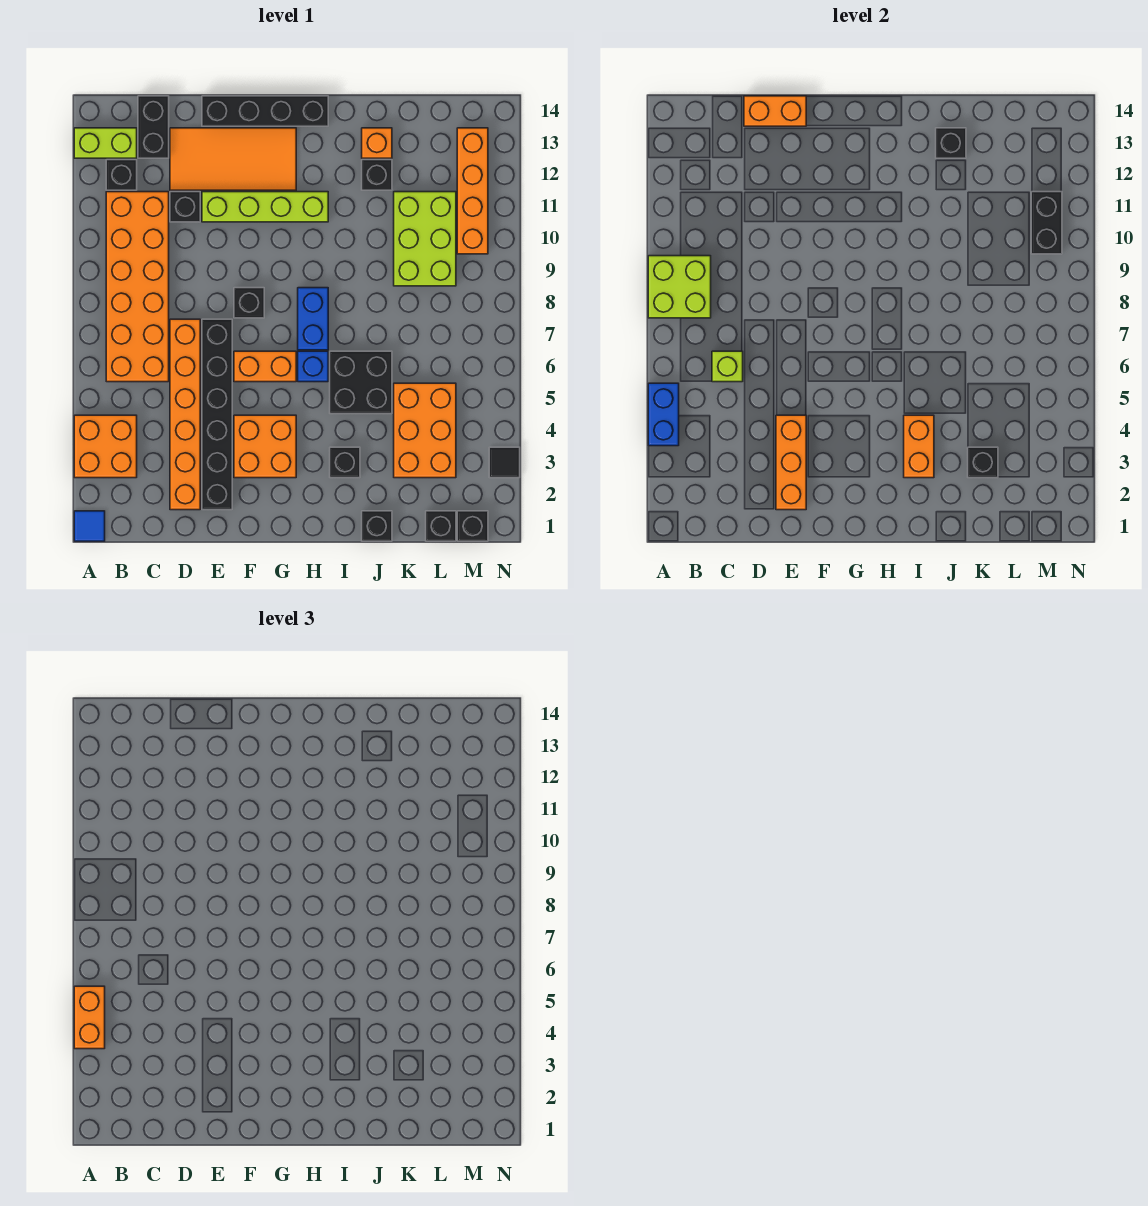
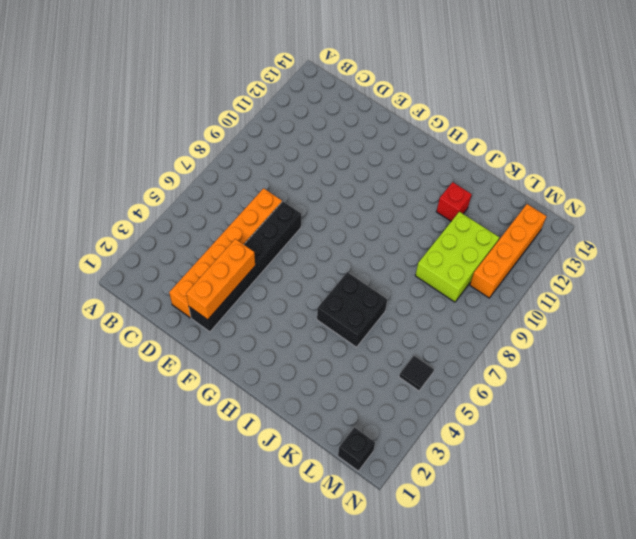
red brick J12 level 1 -> black brick J12 level 1
black tile M5 level 1 -> black tile N3 level 1
none -> blue tile A1 level 1
none -> orange brick A3:B4 level 1
none -> lime brick A13:B13 level 1
none -> orange brick B6:C11 level 1

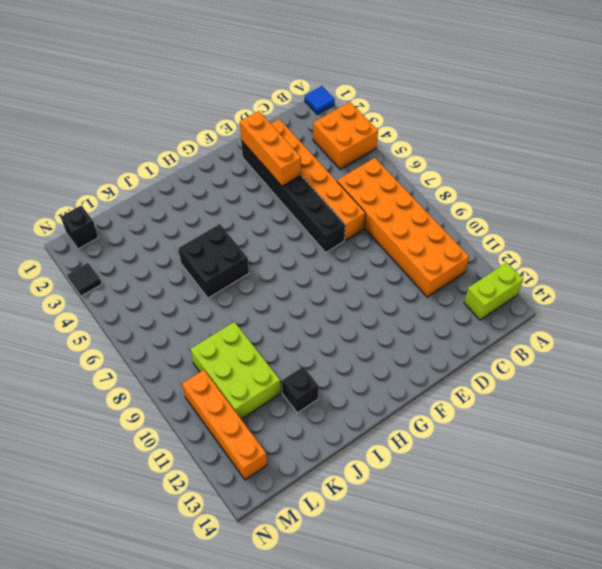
none -> black brick B12 level 1
none -> black brick C13:C14 level 1
none -> black brick D11 level 1
none -> orange tile D12:G13 level 1

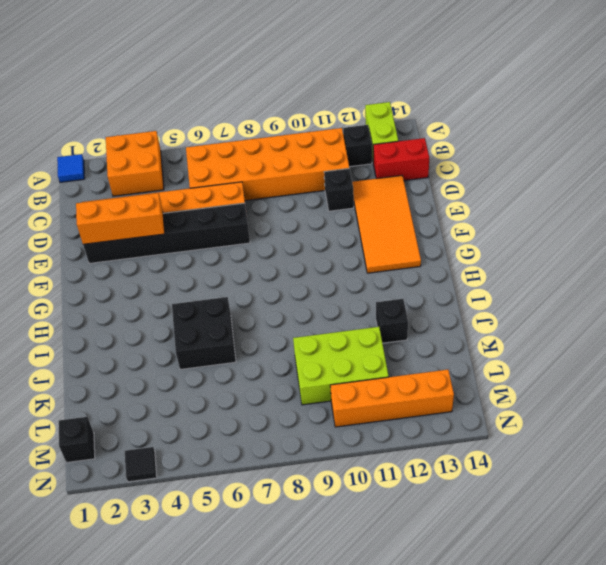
red brick C13:C14 level 1 -> black brick C13:C14 level 1
none -> lime brick E11:H11 level 1
none -> black brick E14:H14 level 1
none -> orange brick F3:G4 level 1
none -> orange brick F6:G6 level 1

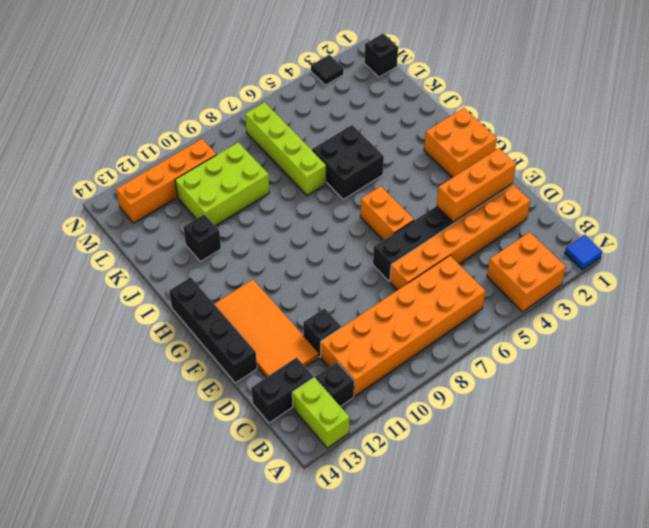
orange brick G1:H2 level 1 -> orange brick F3:G4 level 1
lime brick J7:M7 level 1 -> lime brick E11:H11 level 1
none -> black brick F8 level 1
none -> blue brick H6 level 1
none -> blue brick H7:H8 level 1
none -> black brick I3 level 1

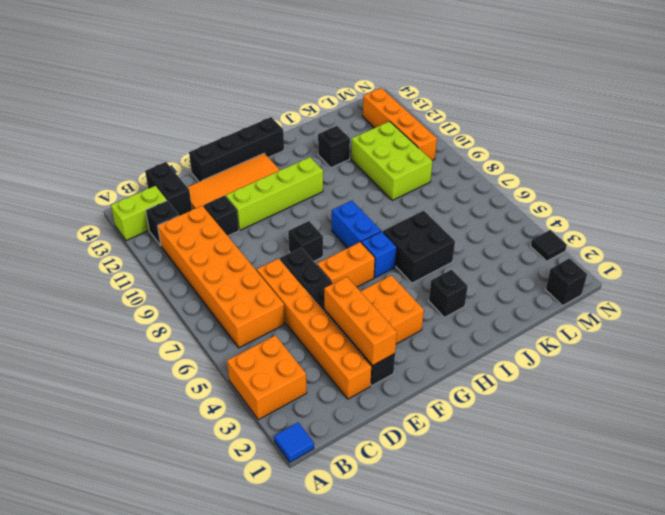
none -> black brick J1 level 1
none -> orange brick J13 level 1
none -> orange brick K3:L5 level 1
none -> black brick L1 level 1

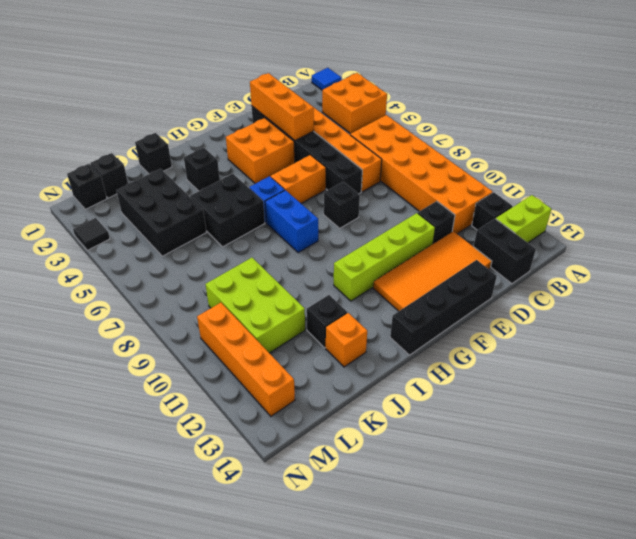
black brick K3:L5 level 1 -> orange brick K3:L5 level 1
none -> blue brick A4:A5 level 2
none -> lime brick A8:B9 level 2
none -> lime brick C6 level 2
none -> orange brick D14:E14 level 2

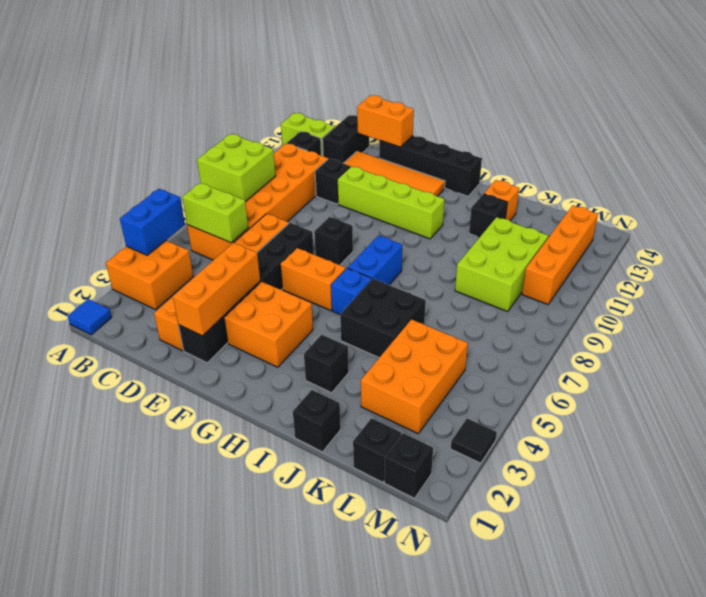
lime brick B6:C6 level 2 -> lime brick C6 level 2
none -> orange brick I3:I4 level 2
none -> black brick J13 level 2
none -> black brick K3 level 2
none -> black brick M10:M11 level 2

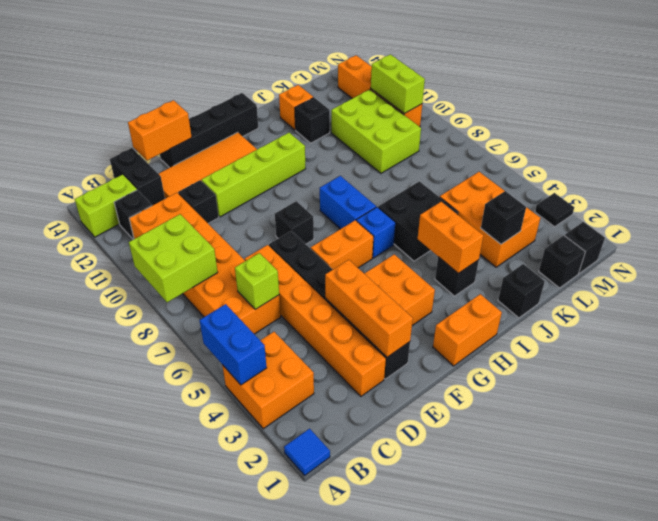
orange brick G1:H1 level 1 -> orange brick A4:A5 level 3
lime brick M10:M11 level 2 -> black brick M10:M11 level 2
none -> black brick J13 level 2

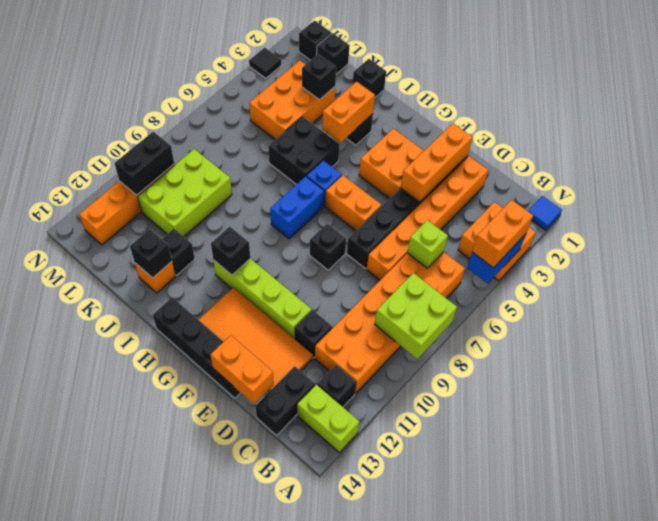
black brick H11 level 2 -> none

